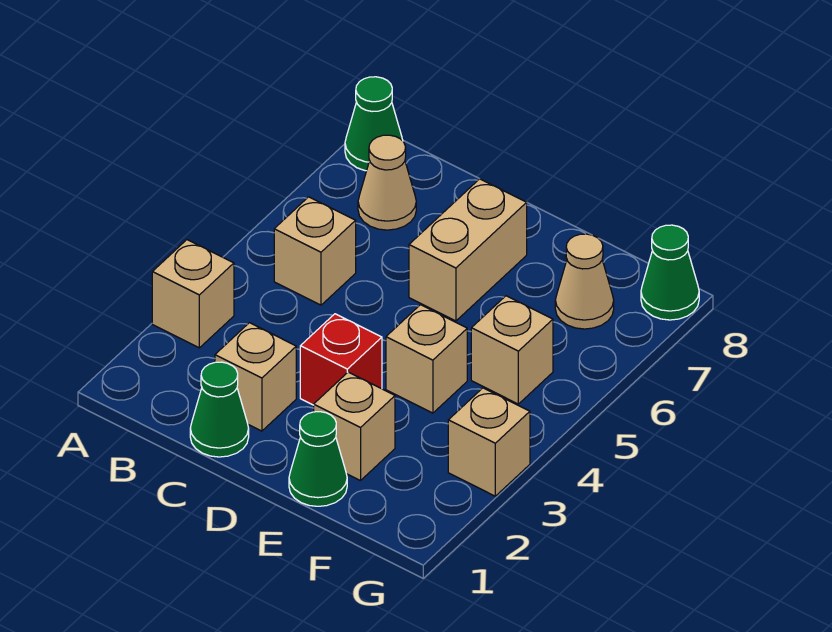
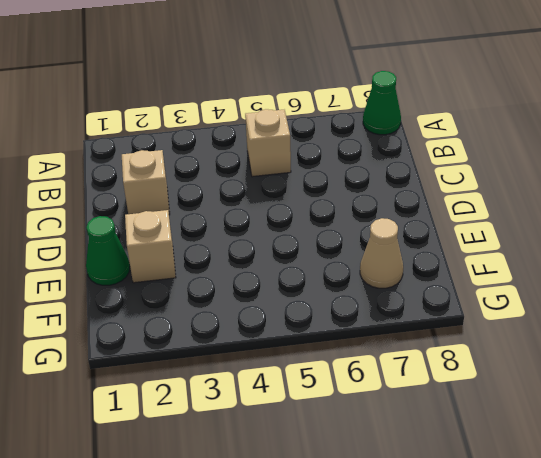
none -> tan brick A3 level 1
none -> tan cone B7 level 1
none -> green cone C1 level 1

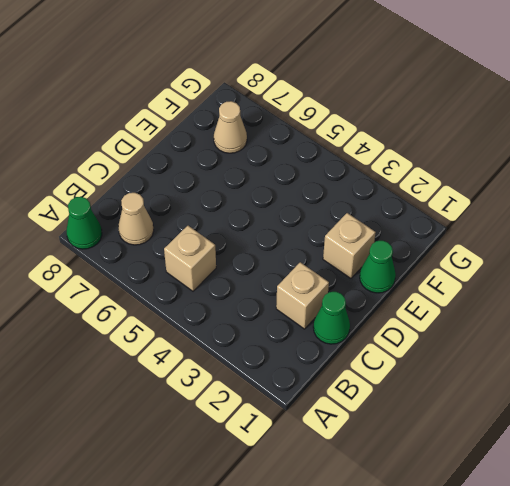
none -> tan brick A3 level 1
none -> red brick D3 level 1
none -> tan brick D6:D7 level 1

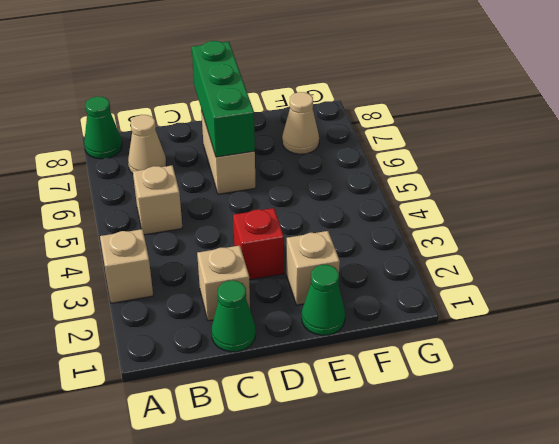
green brick D6:D8 level 2 -> none
none -> tan brick E4 level 1
none -> tan brick F5 level 1
none -> tan brick G3 level 1

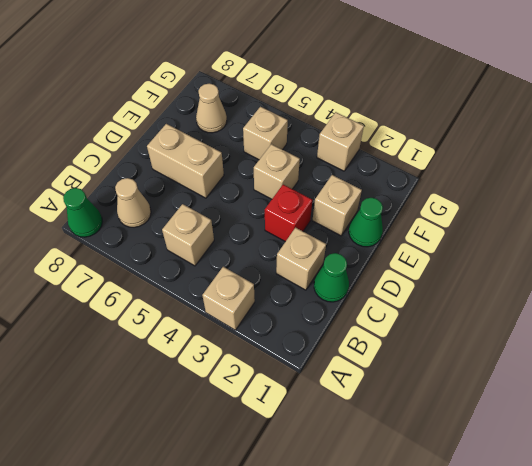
none -> green cone G8 level 1

